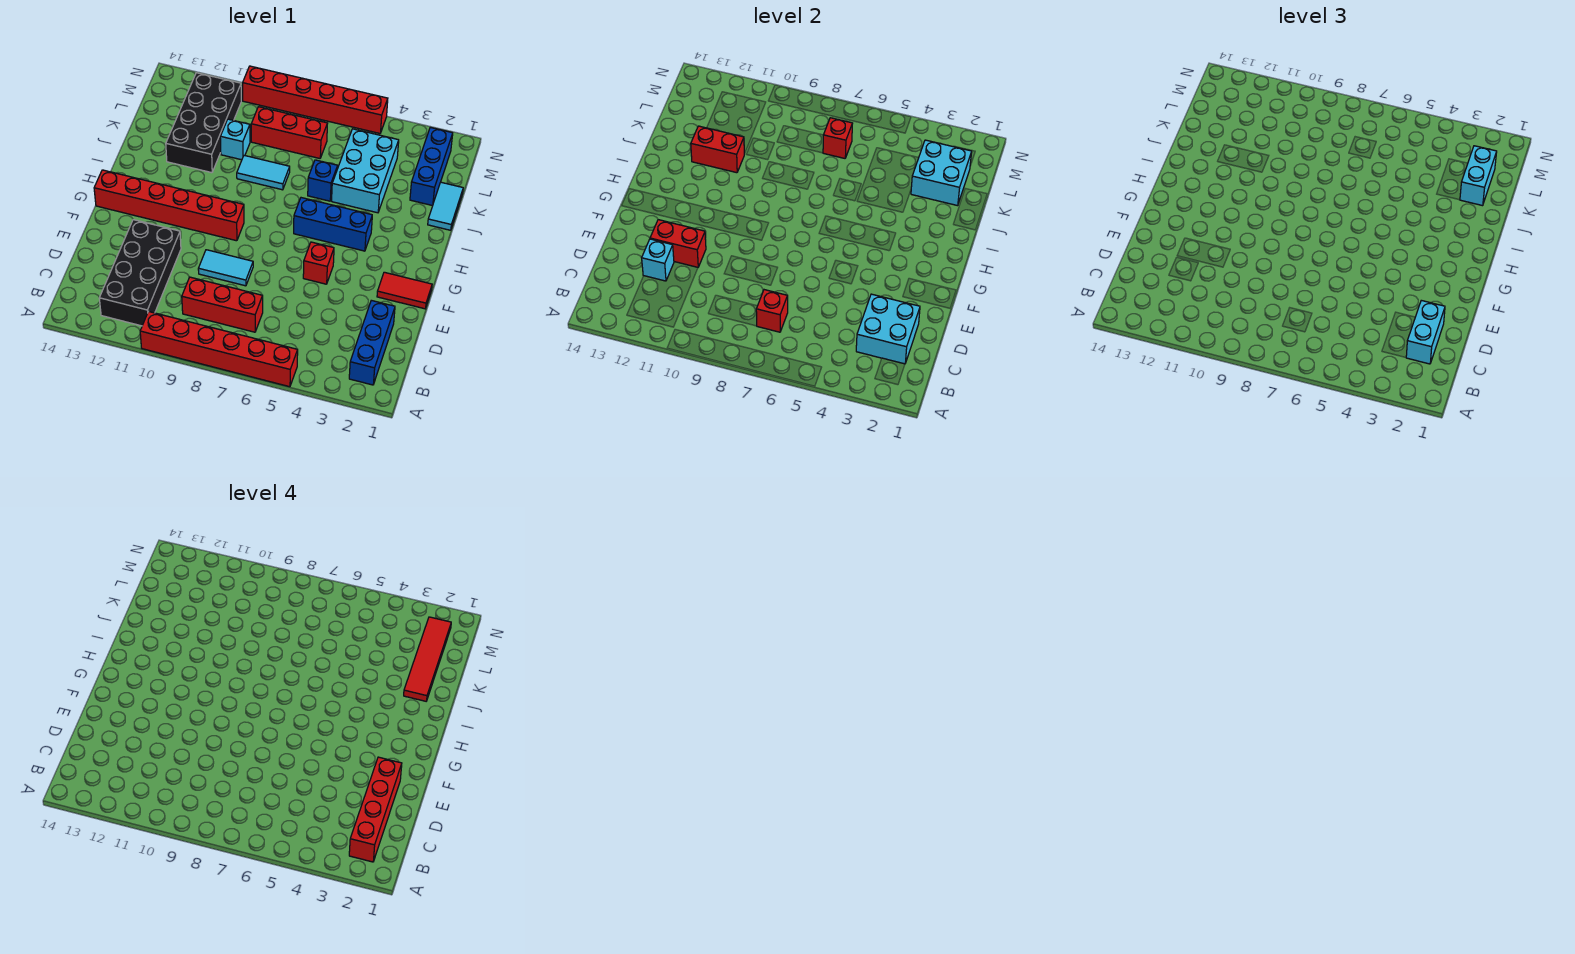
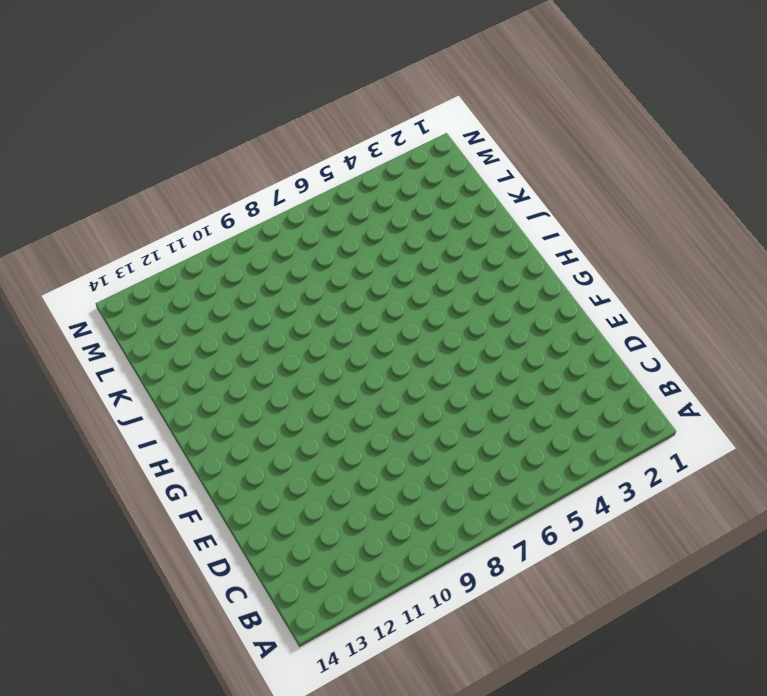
none -> red brick A5:A10 level 1
none -> blue brick B2:D2 level 1
none -> black brick B11:E12 level 1

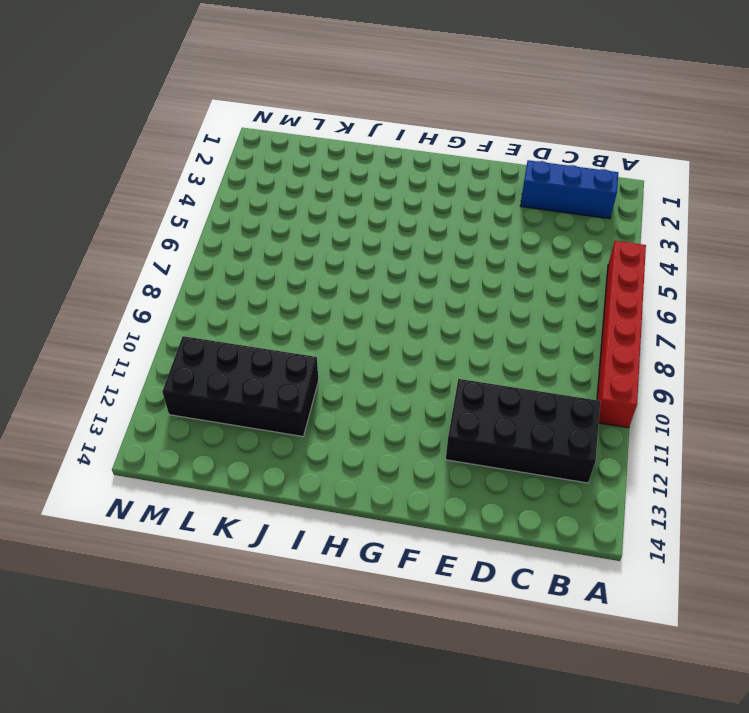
none -> red brick C7:C9 level 1
none -> cyan tile E8:E9 level 1
none -> red tile F1:F2 level 1

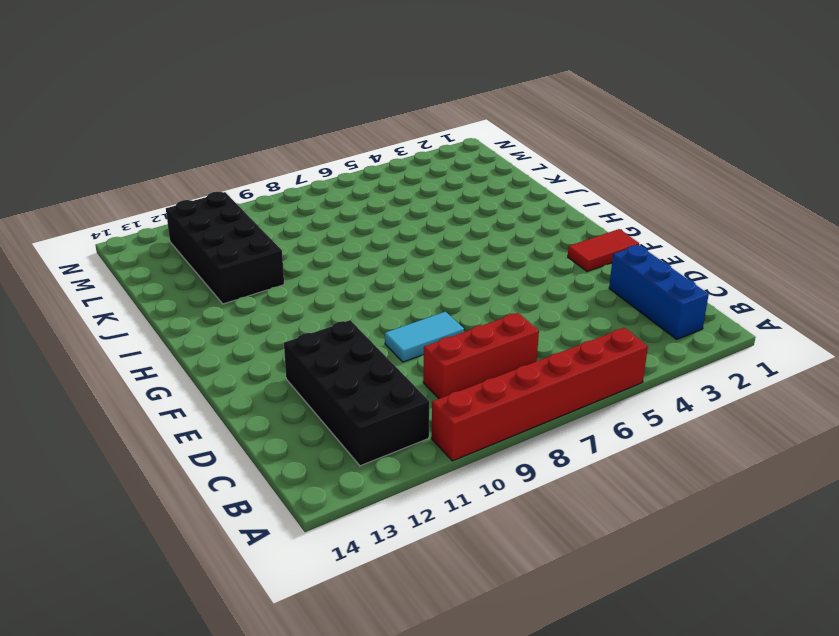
none -> red brick F5 level 1
none -> red brick G9:G14 level 1
none -> blue brick H4:H6 level 1

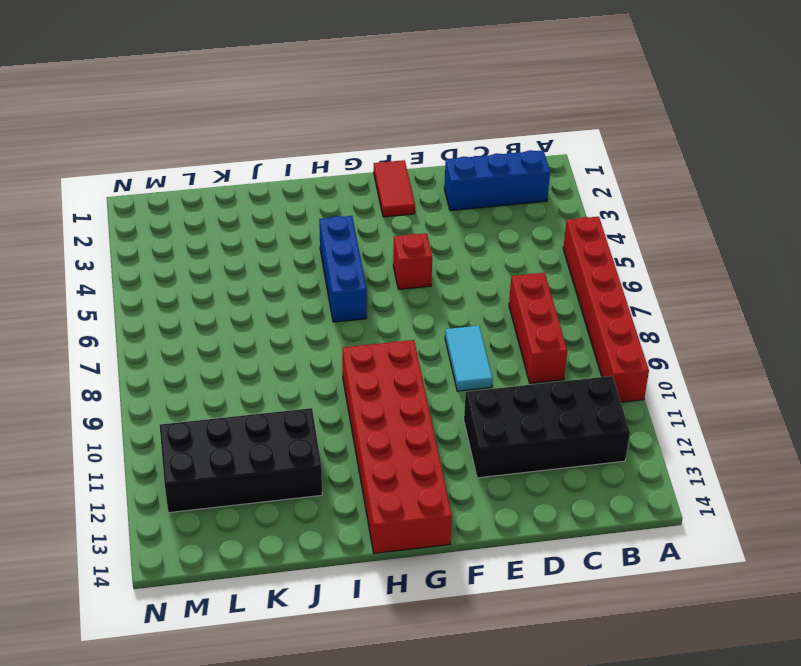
red brick G9:H14 level 1 -> red brick G9:G14 level 1
none -> cyan tile J1:K1 level 1
none -> cyan brick J4:L5 level 1
none -> blue brick J6 level 1

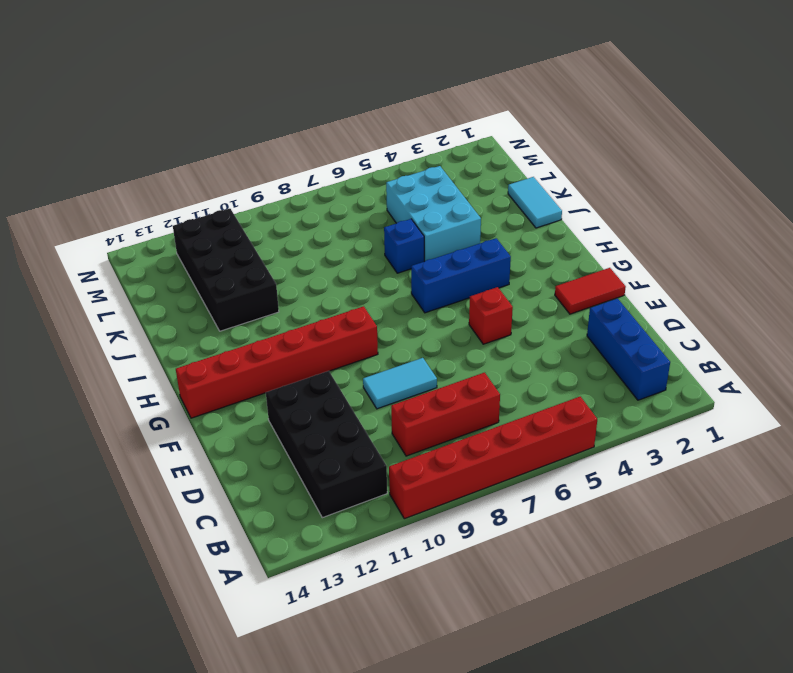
none -> cyan tile J8:J9 level 1
none -> blue brick K2:M2 level 1
none -> cyan brick K10 level 1

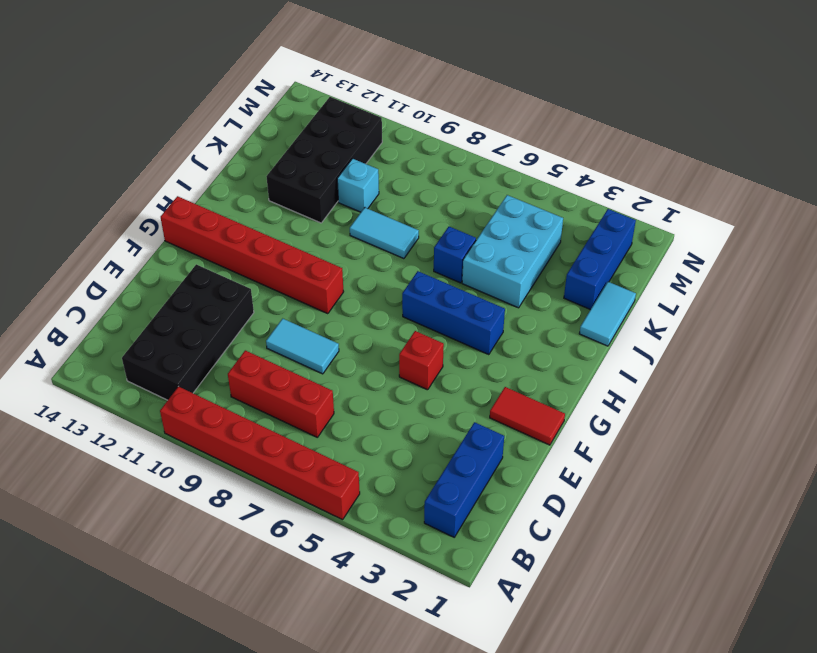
none -> red brick L7:L9 level 1
none -> red brick N5:N10 level 1
none -> cyan brick C2:D3 level 2

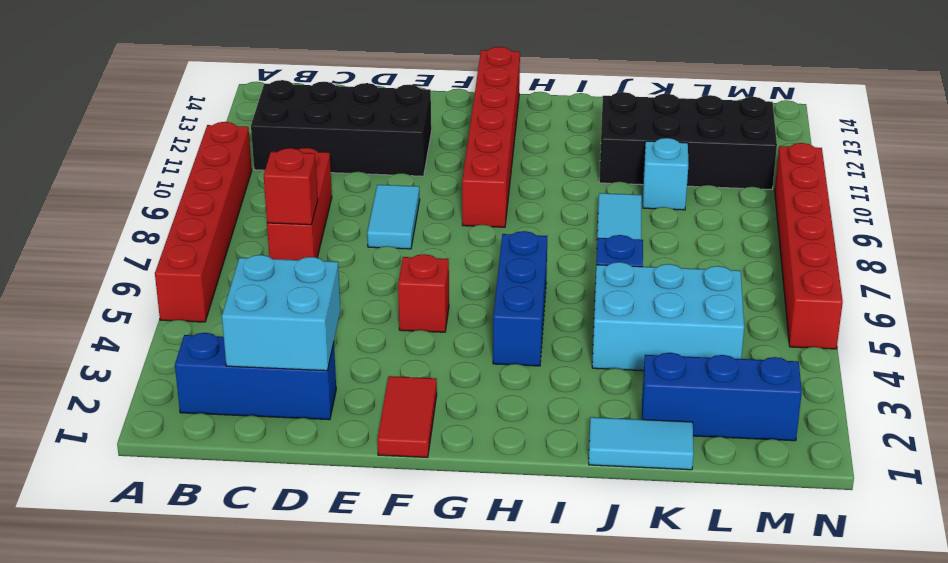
none -> red brick L7:L9 level 1
none -> cyan brick D12 level 2
none -> red brick E11:E12 level 2

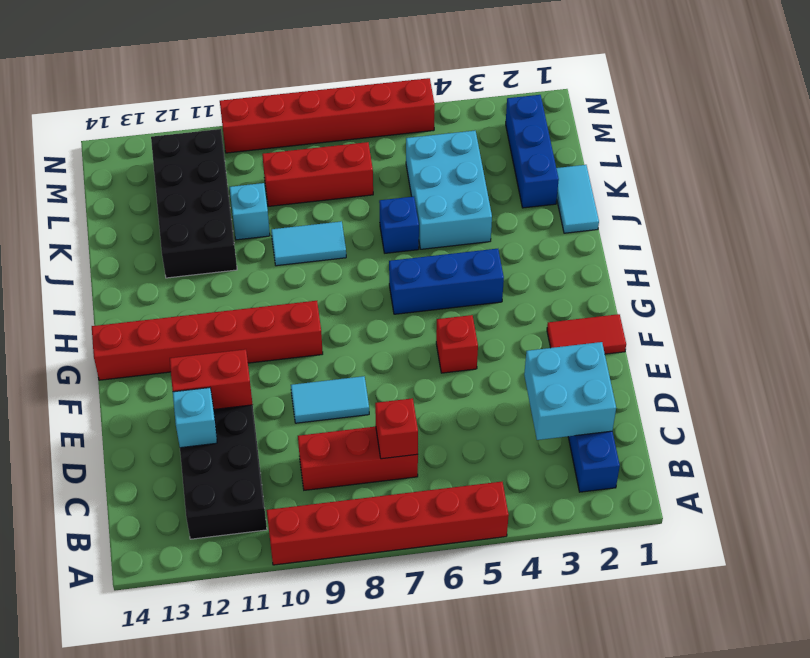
none -> red brick J11:J12 level 2
none -> cyan brick K2:L3 level 2
none -> red brick L7 level 2

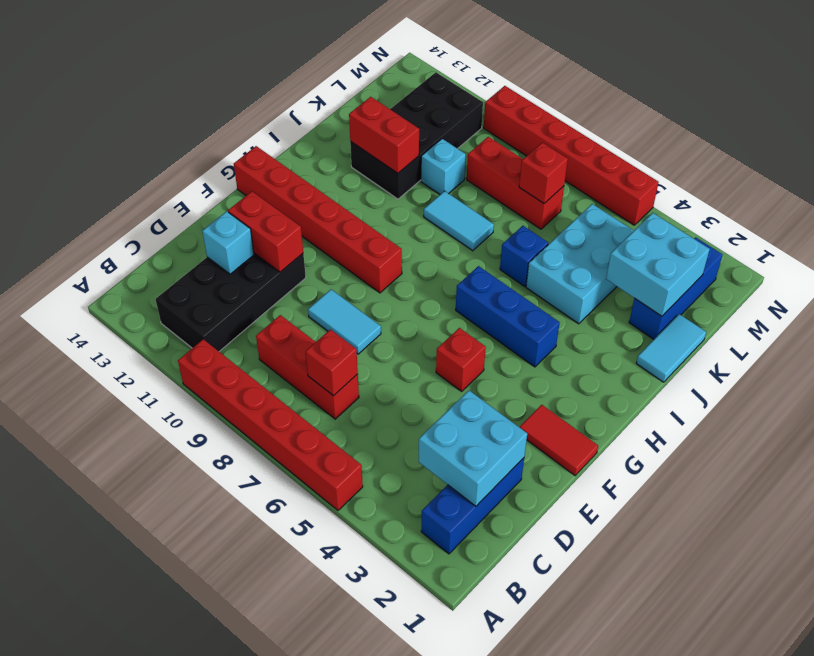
none -> cyan brick C2:D2 level 3
none -> cyan brick K2:L2 level 3
none -> red brick B2:E2 level 4

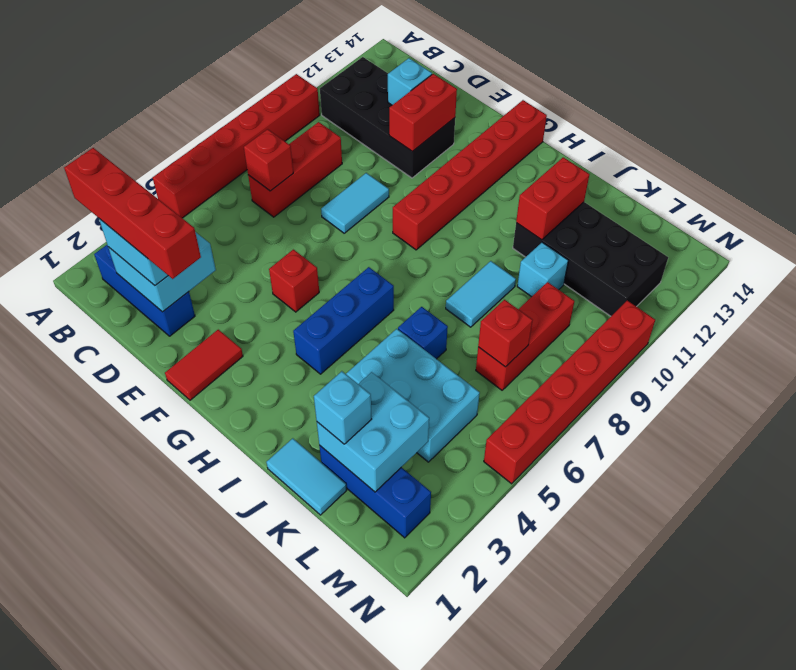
cyan brick K2 level 3 -> cyan brick K2:L2 level 3
none -> red tile J2:M2 level 4

